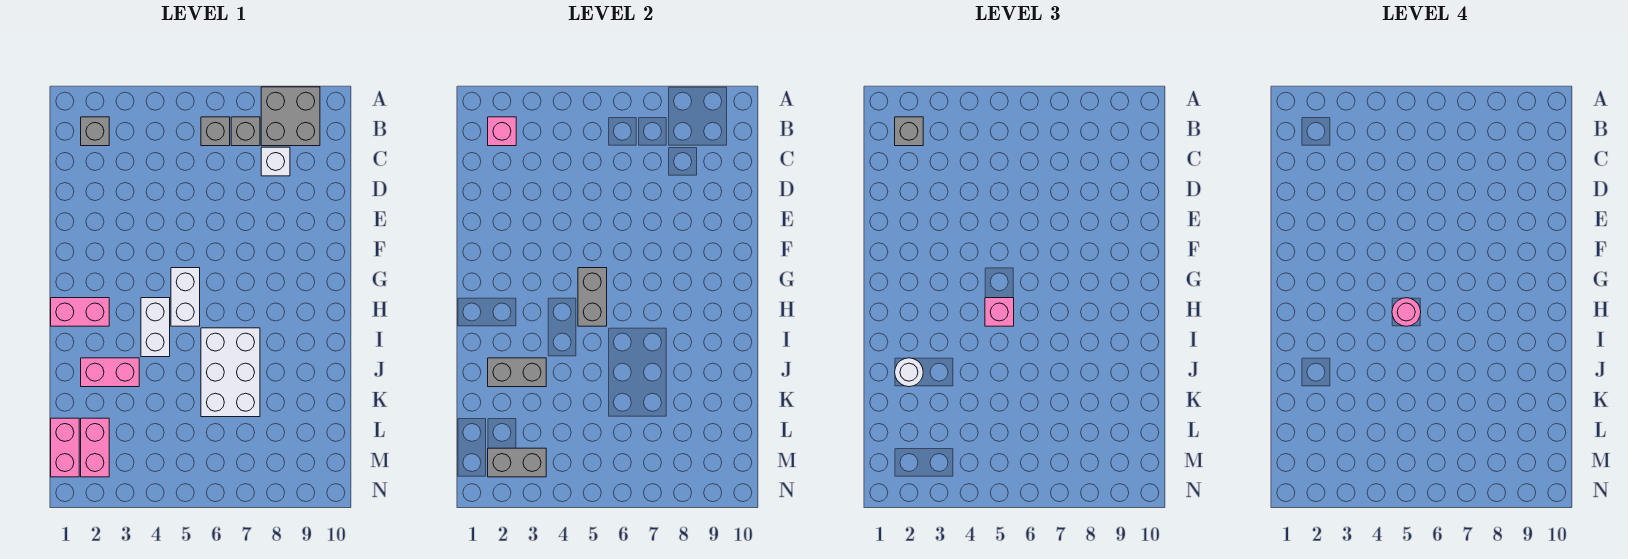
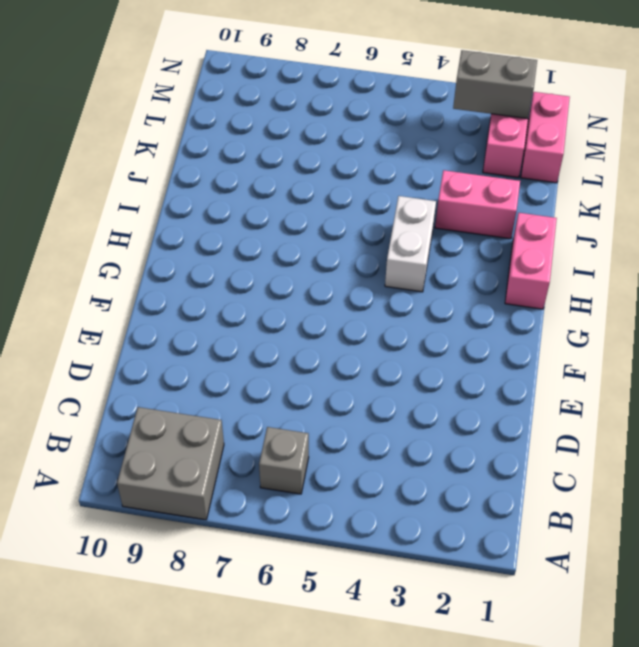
pink brick H1:I1 level 1 -> pink brick H1:H2 level 1
none -> grey brick B2 level 1
none -> grey brick B7 level 1
none -> white brick C8 level 1

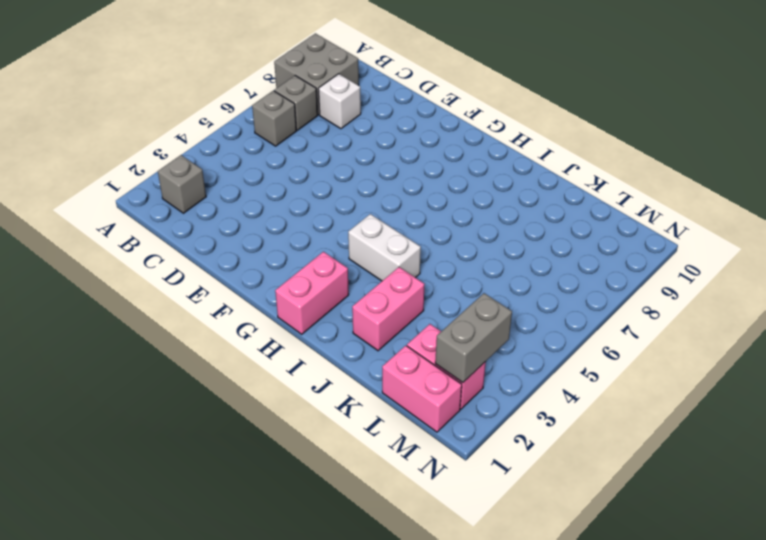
none -> white brick G5:H5 level 1
none -> white brick I6:K7 level 1
none -> pink brick B2 level 2

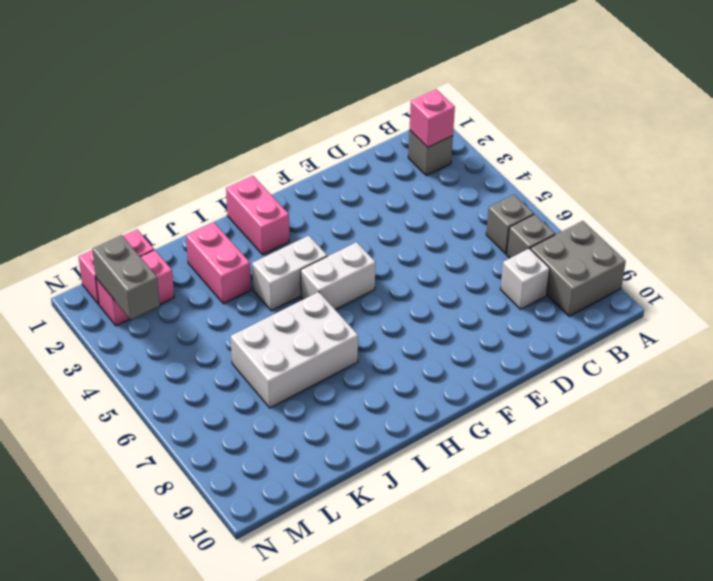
none -> grey brick G5:H5 level 2
none -> grey brick J2:J3 level 2
none -> grey brick B2 level 3

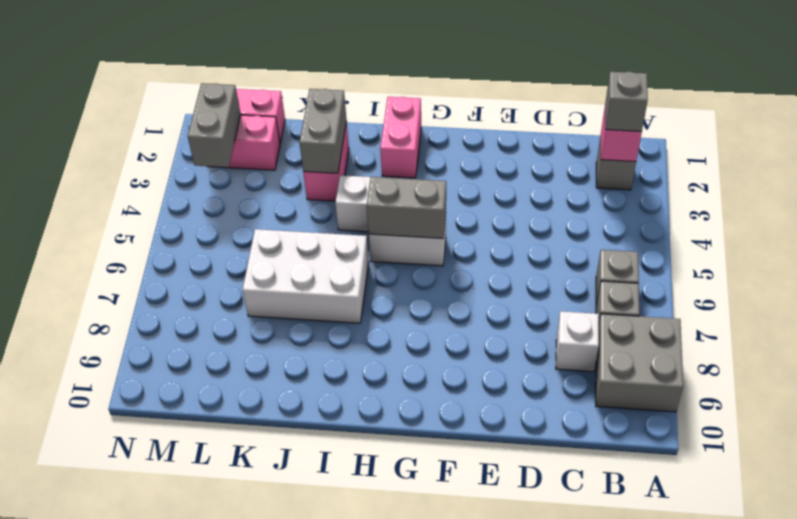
none -> pink brick H5 level 3
none -> white round brick J2 level 3
none -> pink round brick H5 level 4

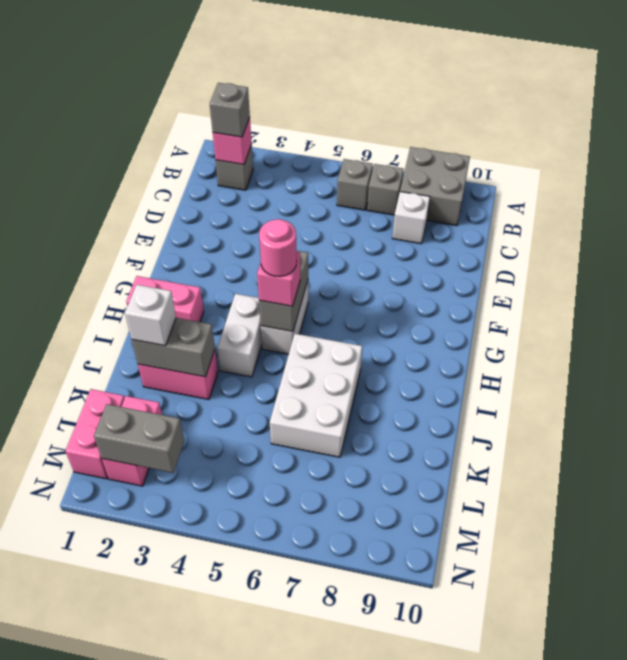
white brick J2 level 3 -> white round brick J2 level 3

